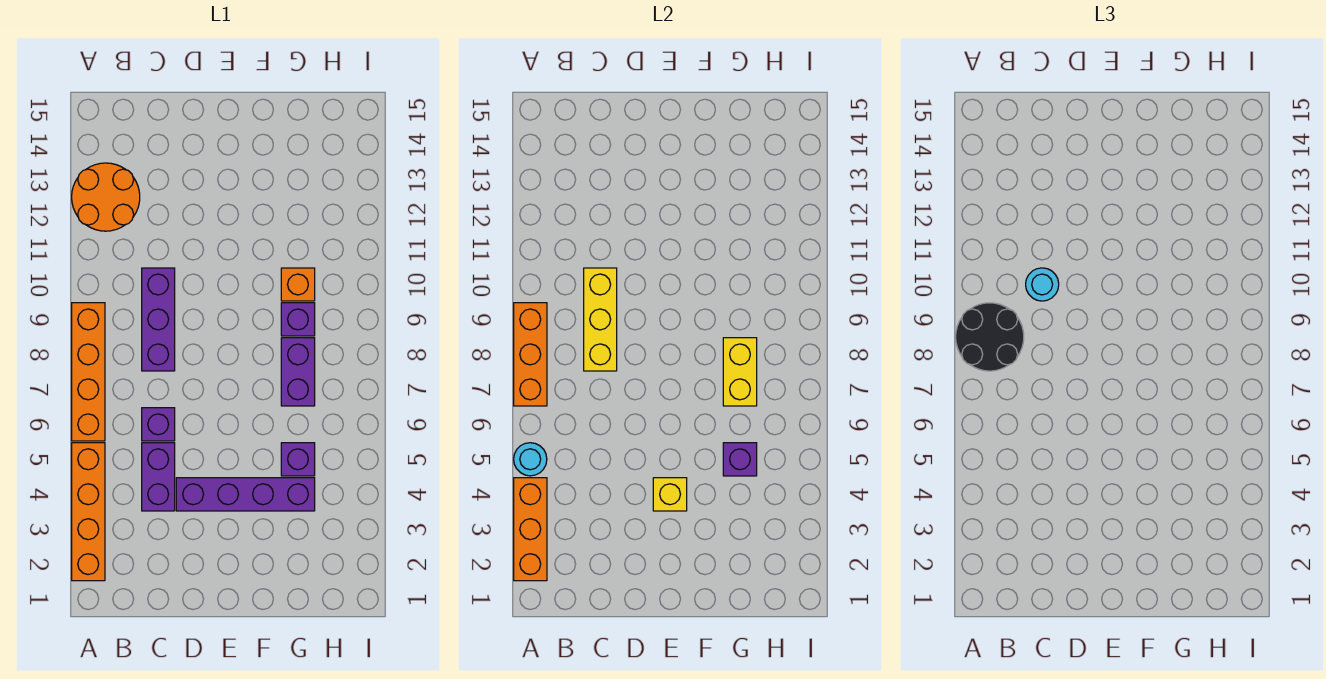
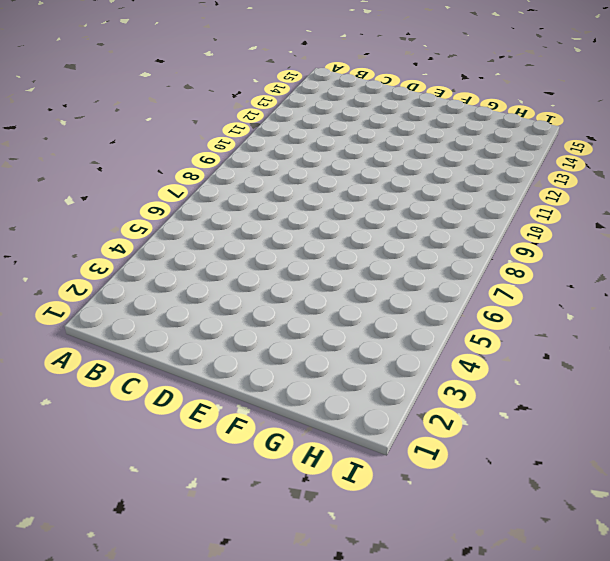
none -> orange brick A2:A5 level 1
none -> orange brick A6:A9 level 1
none -> orange round brick A12:B13 level 1

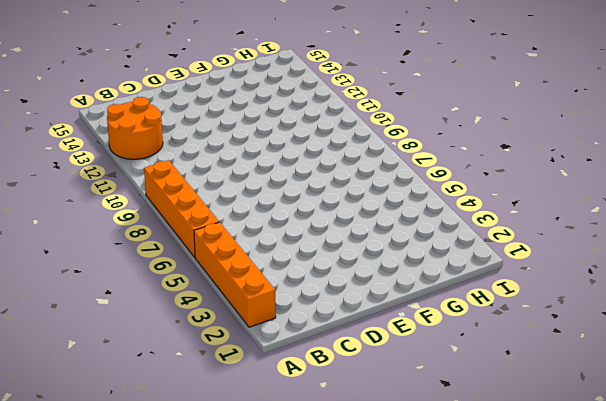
none -> purple brick C4:C5 level 1
none -> purple brick C6 level 1
none -> purple brick C8:C10 level 1

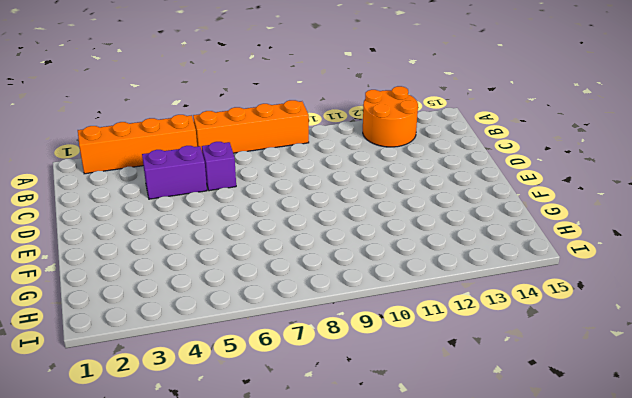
none -> purple brick C8:C10 level 1
none -> purple brick D4:G4 level 1
none -> purple brick G5 level 1

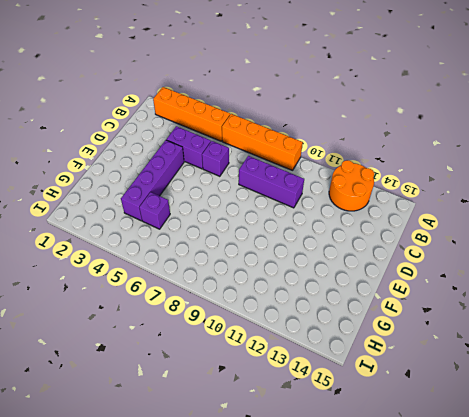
none -> purple brick G7:G8 level 1
none -> purple brick G9 level 1
none -> orange brick G10 level 1

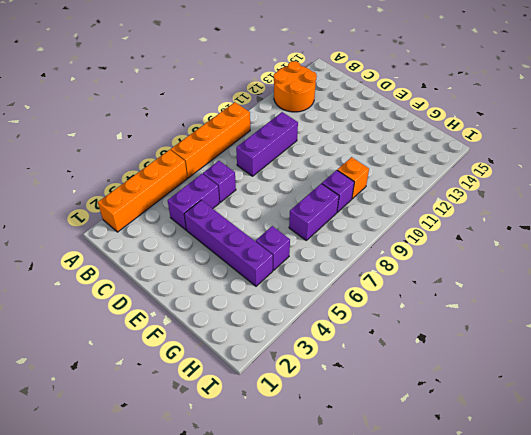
none -> orange brick A2:A4 level 2
none -> cyan round brick A5 level 2
none -> orange brick A7:A9 level 2

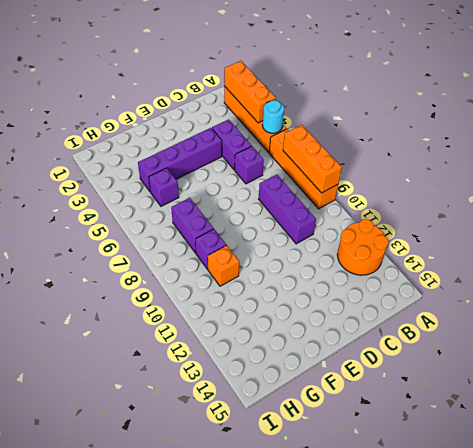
none -> yellow brick C8:C10 level 2
none -> yellow brick E4 level 2
none -> purple brick G5 level 2

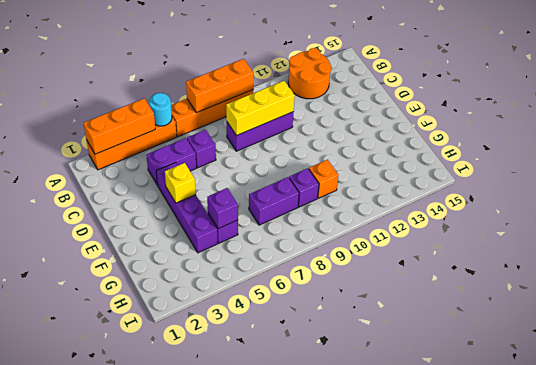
none -> yellow brick G7:G8 level 2
none -> black round brick A8:B9 level 3
none -> cyan round brick C10 level 3

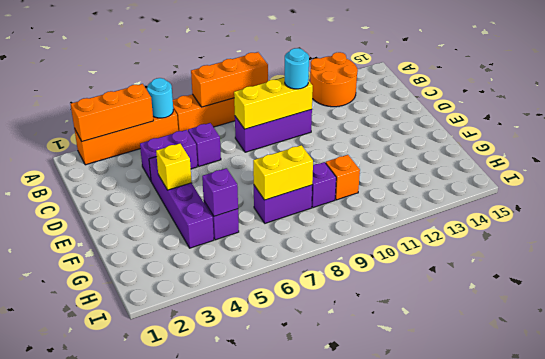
none -> black round brick A8:B9 level 3

